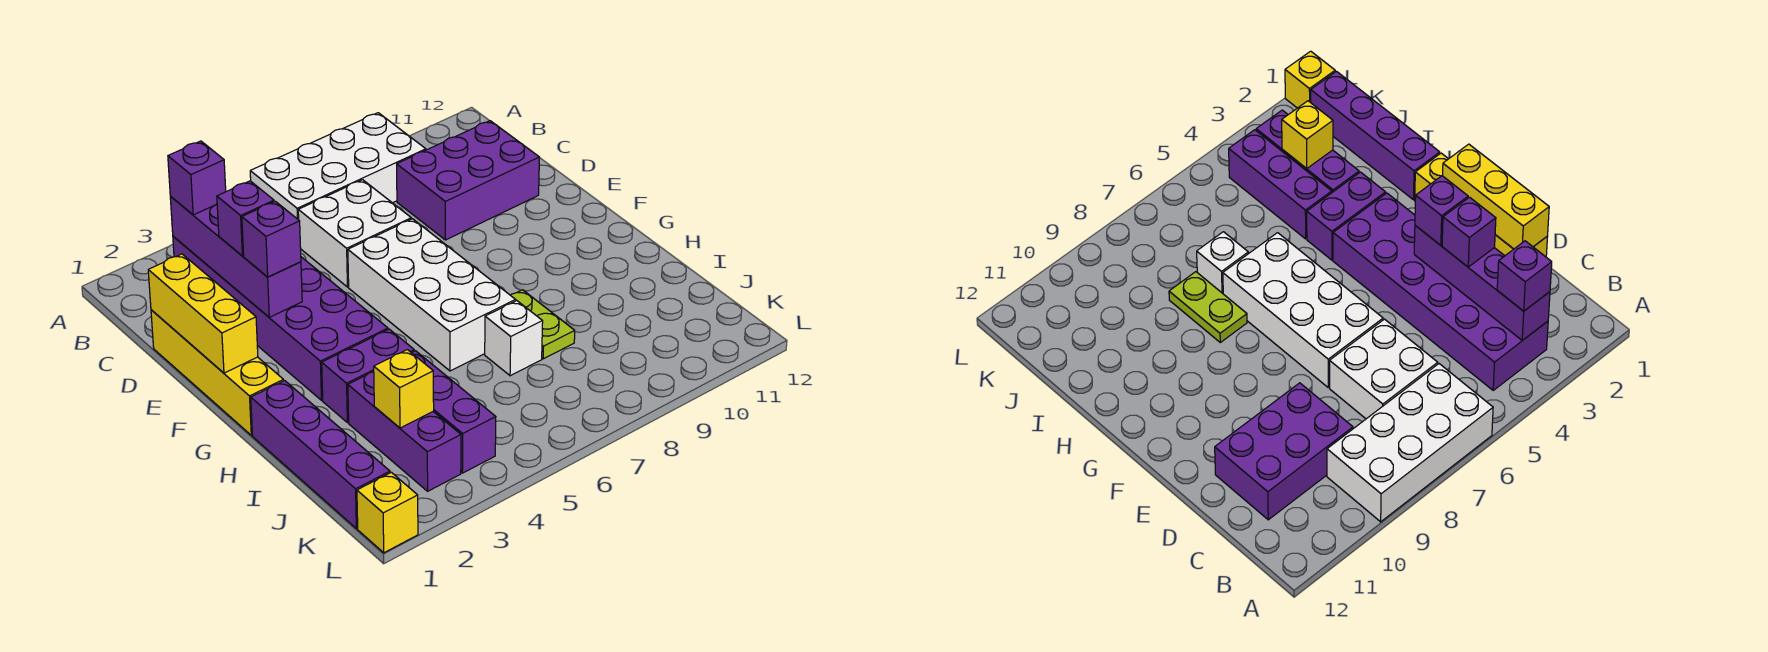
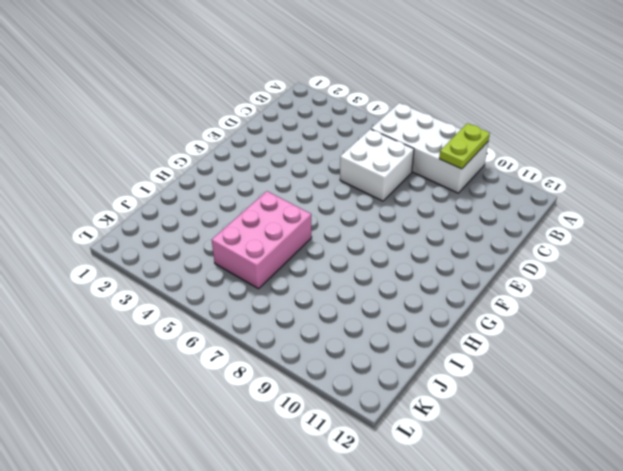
lime plate A9:B9 level 2 -> lime plate H8:I8 level 1
pink brick H5:J6 level 1 -> white brick E6:H7 level 1
none -> purple brick B3:G4 level 1
none -> purple brick C9:D11 level 1
none -> yellow brick D1:G1 level 1

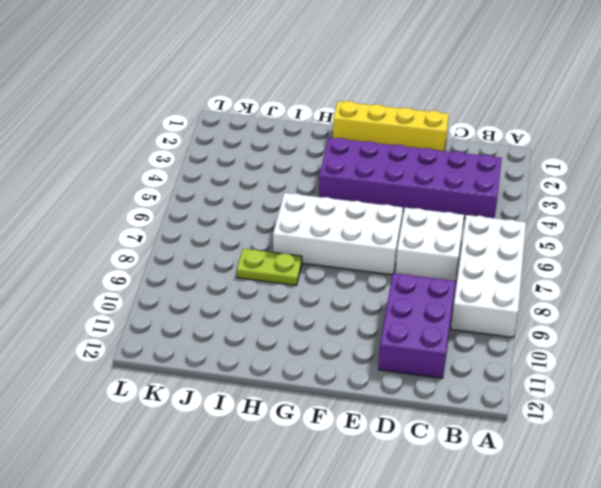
none -> purple brick H1:K1 level 1
none -> purple brick H3:H4 level 1
none -> purple brick I3:K3 level 1

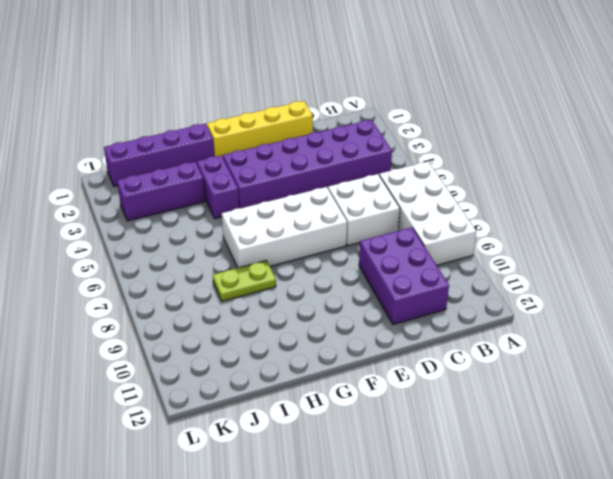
none -> purple brick I4:K4 level 1
none -> white brick I7 level 1
none -> yellow brick L1 level 1

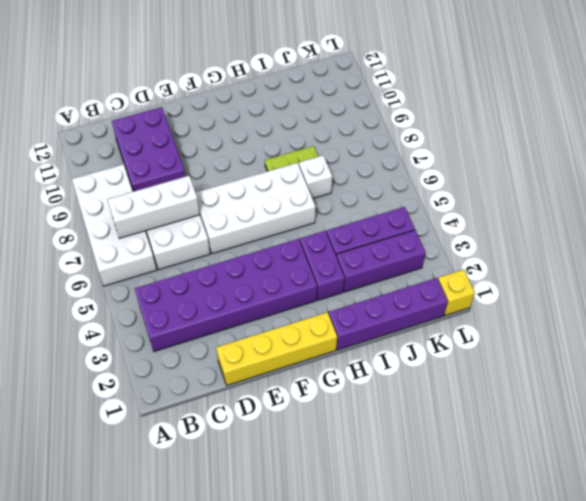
white brick B7:D7 level 2 -> none
none -> purple brick B3:E3 level 2
none -> yellow brick D1:F1 level 2
none -> yellow brick J3 level 2

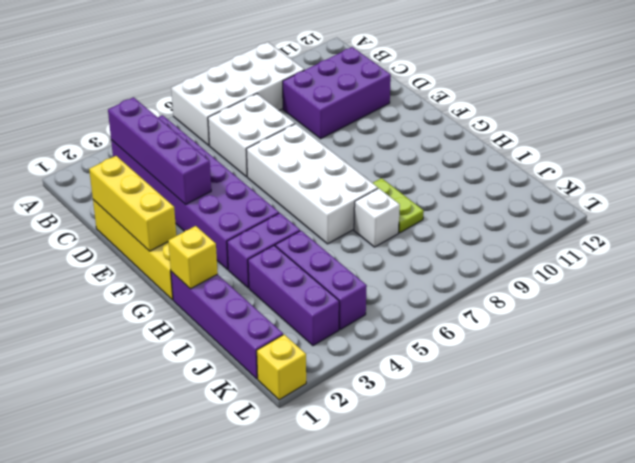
yellow brick H1 level 2 -> yellow brick J3 level 2
none -> purple brick B3 level 3
none -> purple brick D3 level 3
none -> purple brick E3 level 3

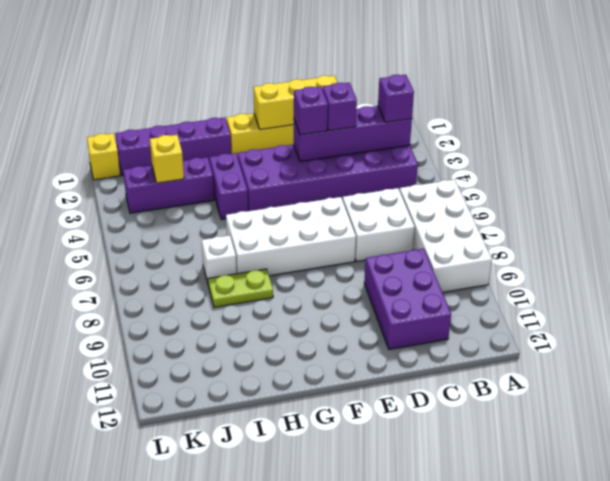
none -> purple brick I4:K4 level 1

